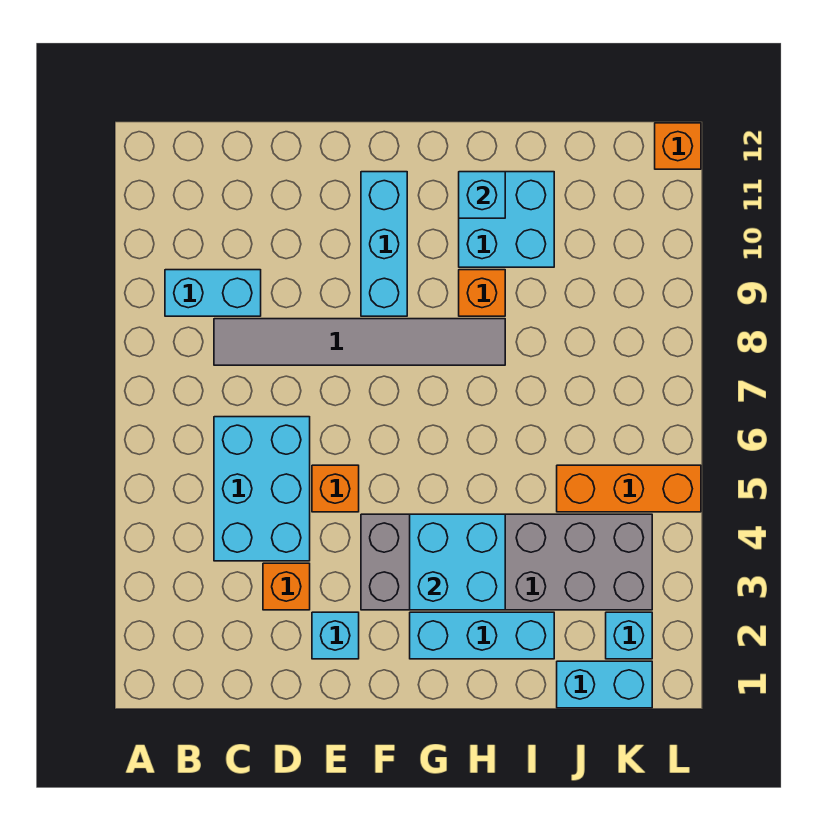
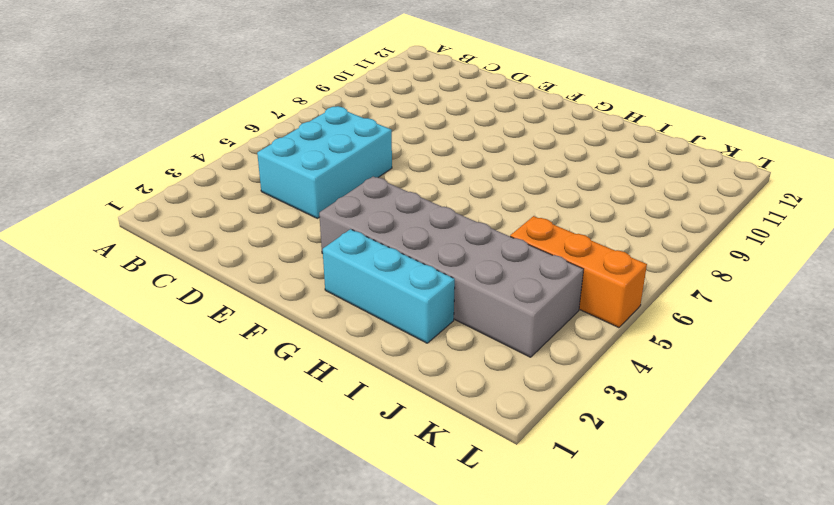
none -> cyan brick B9:C9 level 1
none -> grey tile C8:H8 level 1
none -> orange brick D3 level 1

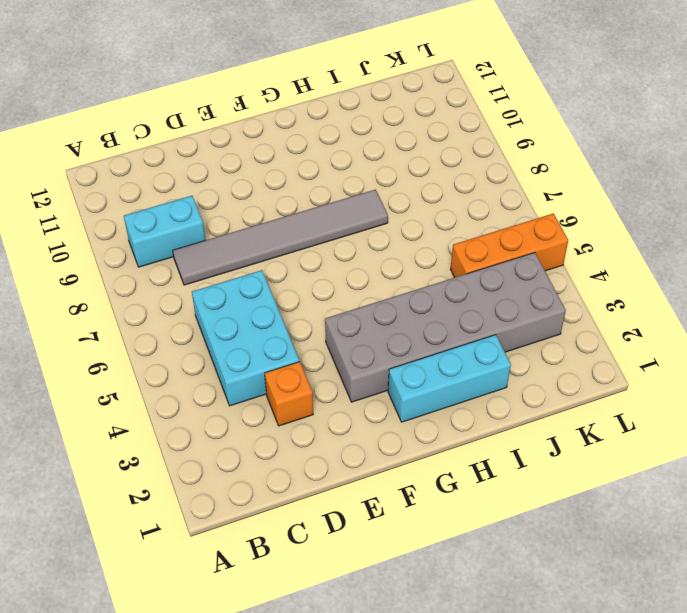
none -> cyan brick E2 level 1
none -> orange brick E5 level 1
none -> cyan brick F9:F11 level 1

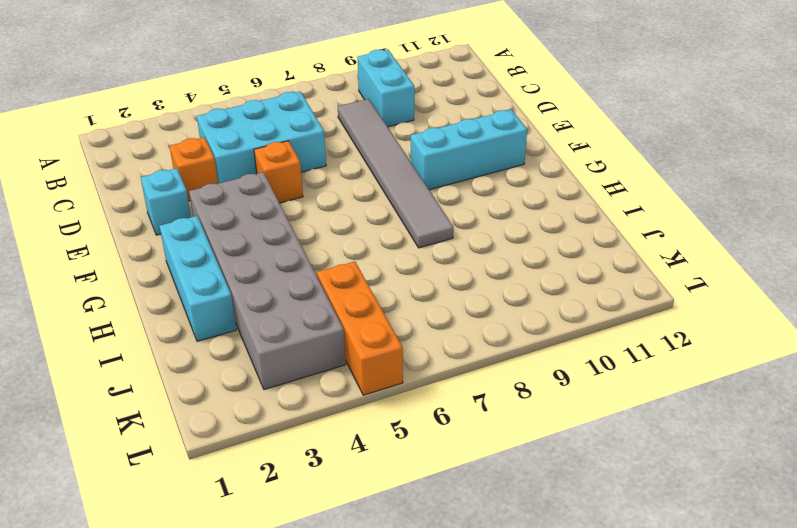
none -> orange brick H9 level 1
none -> cyan brick H10:I11 level 1
none -> cyan brick J1:K1 level 1

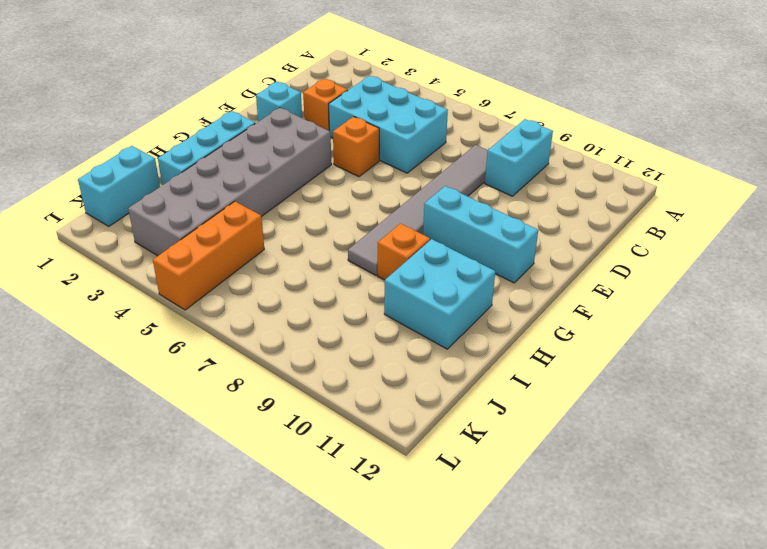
none -> cyan brick K2 level 1
none -> orange brick L12 level 1
none -> cyan brick G3:H4 level 2

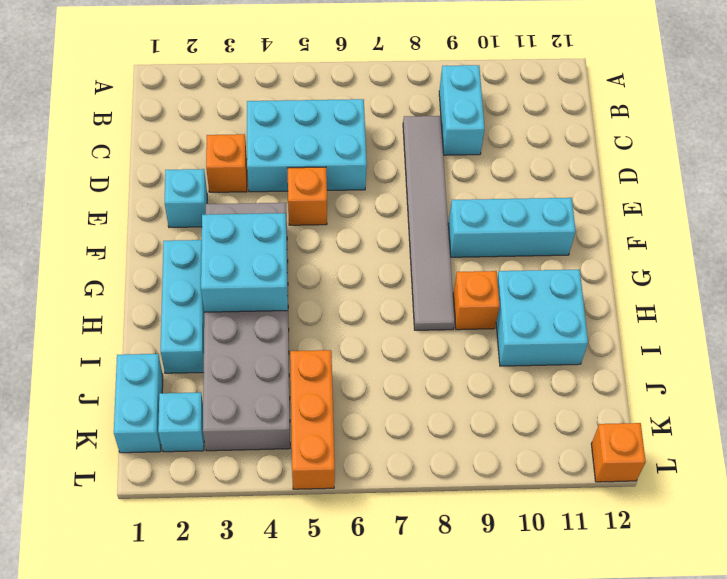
none -> cyan brick H11 level 2

